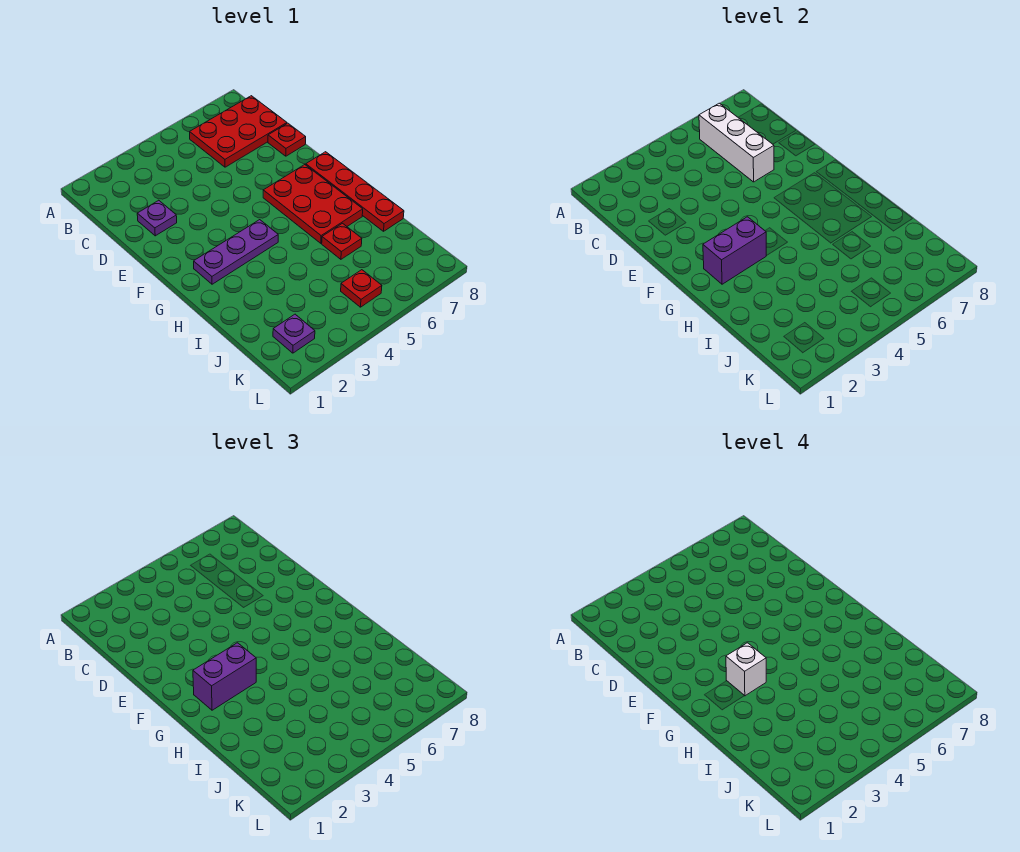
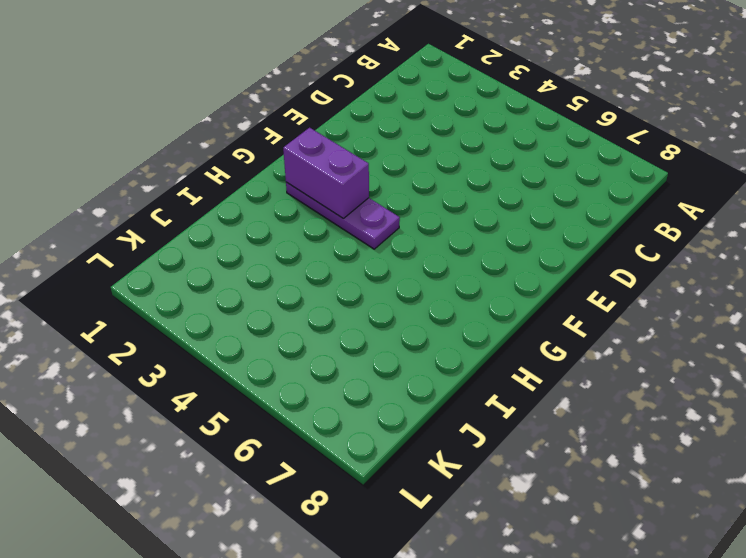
none -> red plate B6:C8 level 1
none -> purple plate D2 level 1
none -> red plate D8 level 1

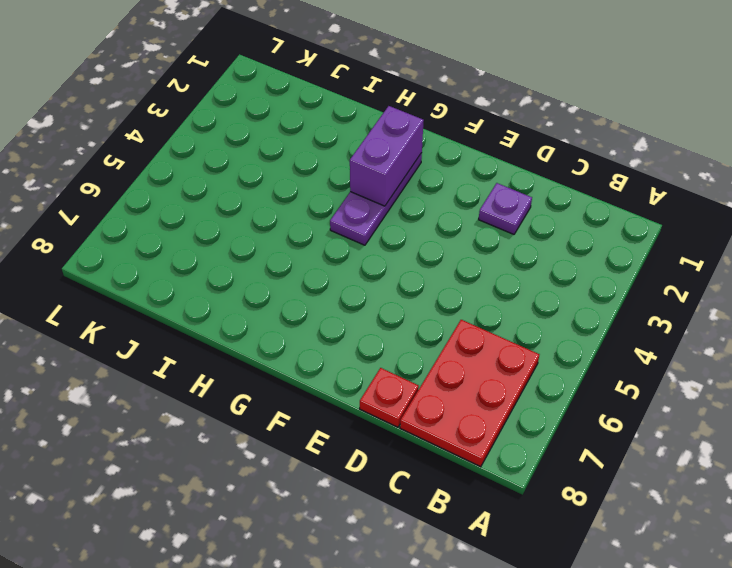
none -> red plate F6:H7 level 1
none -> red plate F8:I8 level 1
none -> red plate I6 level 1

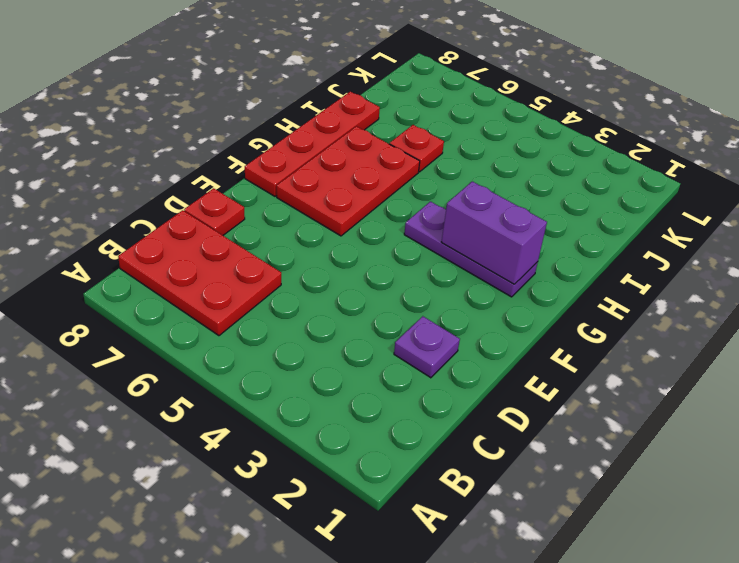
none -> purple plate K2 level 1
none -> red plate K5 level 1
none -> white brick B6:D6 level 2

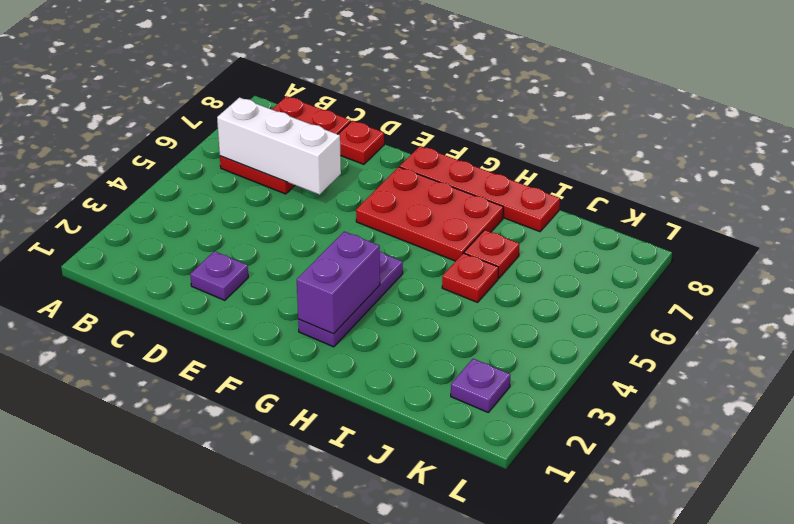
red plate I5 level 1 -> red plate K5 level 1
none -> purple brick G2:G3 level 3
none -> white brick G3 level 4

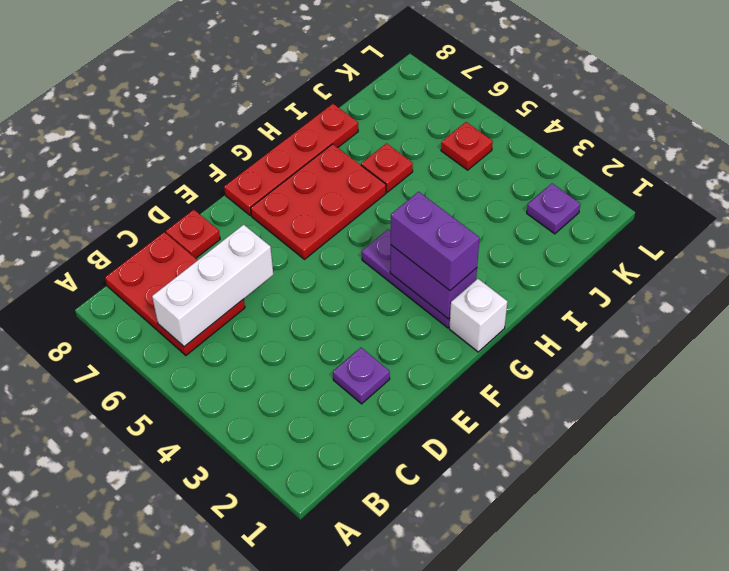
white brick G1 level 1 -> white brick G3 level 4

